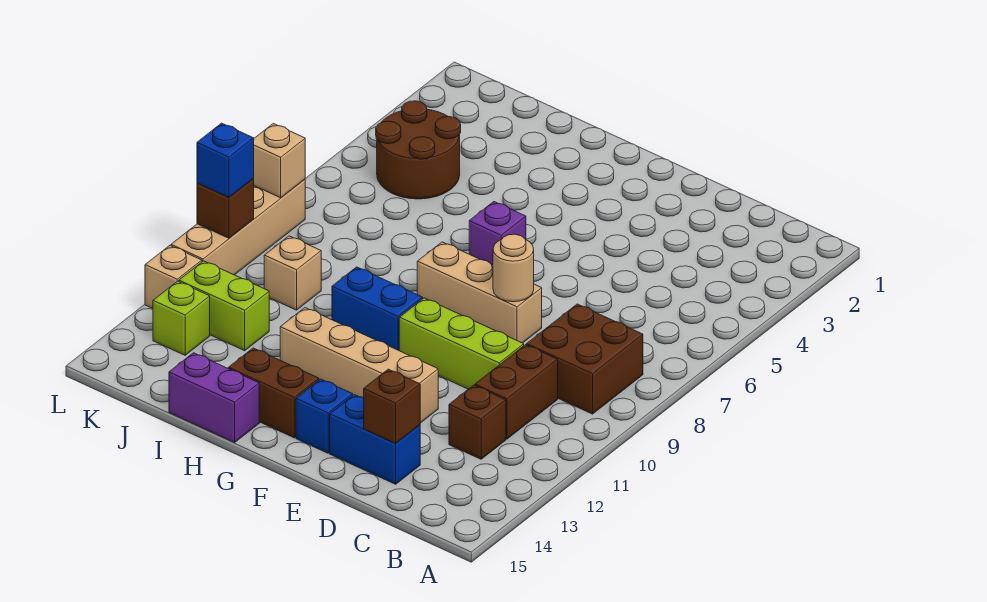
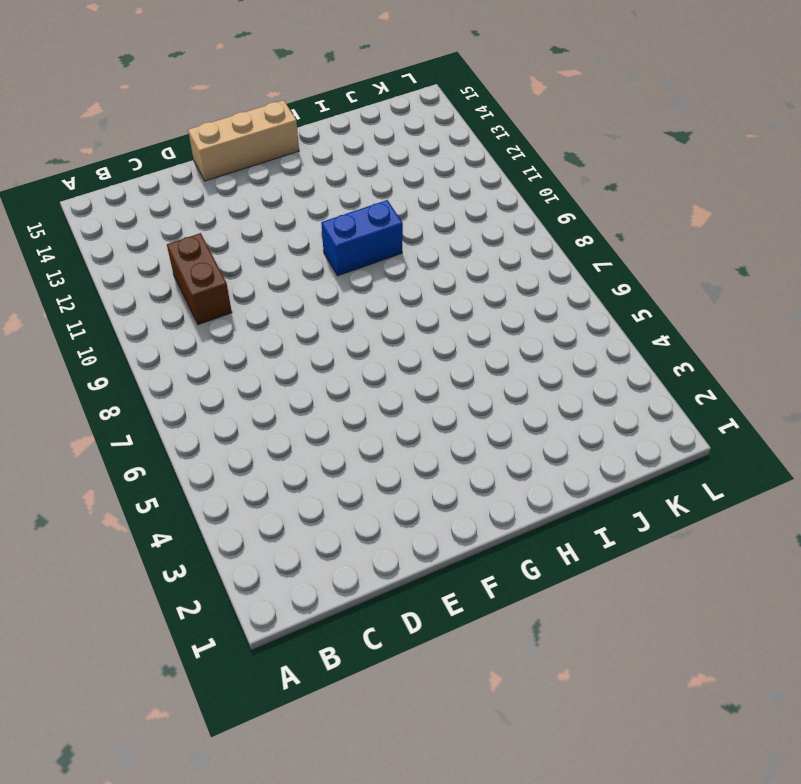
tan brick E15:G15 level 1 -> tan brick E8:G8 level 1
none -> brown brick B8:C9 level 1
none -> brown brick C12 level 1
none -> lime brick D10:F10 level 1

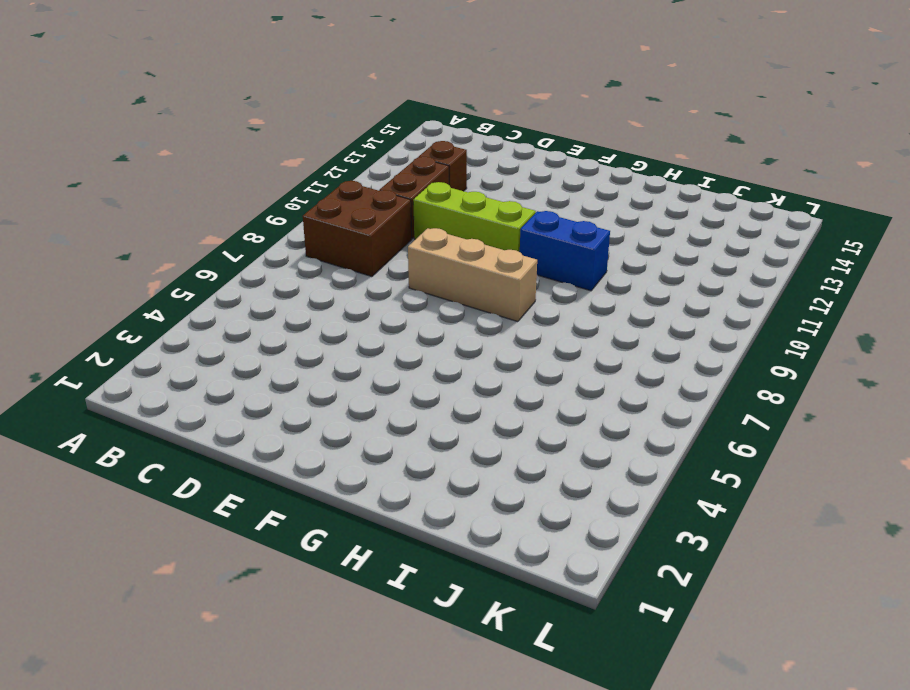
none -> blue brick D14:E14 level 1
none -> tan brick E12:H12 level 1
none -> blue brick F14 level 1

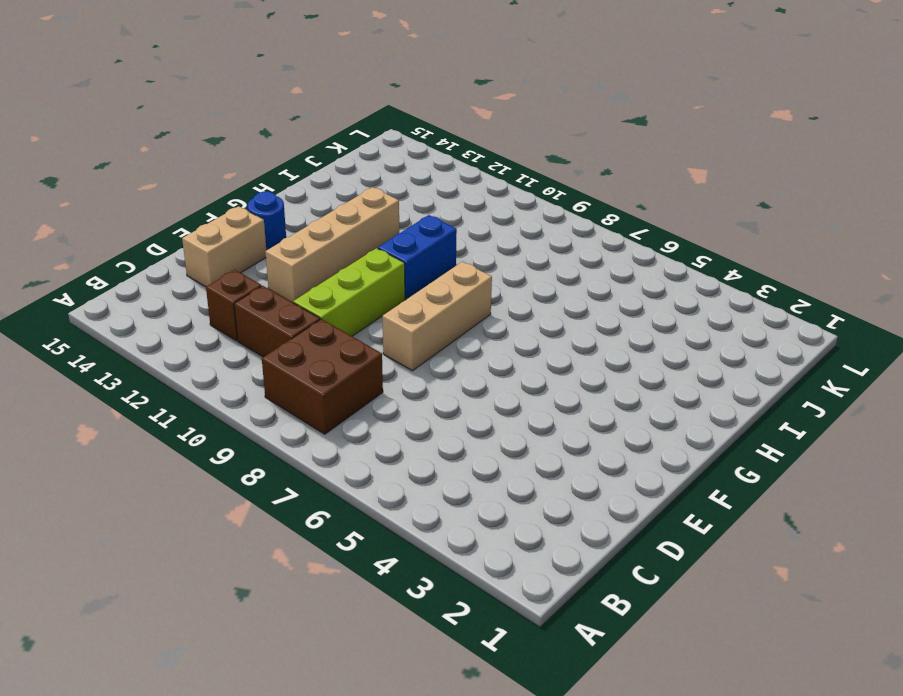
tan brick D14:E14 level 1 -> blue brick D14:E14 level 1
blue round brick F14 level 1 -> blue brick F14 level 1
none -> purple brick G6 level 1
none -> brown brick G14:H14 level 1
none -> purple brick H15:I15 level 1

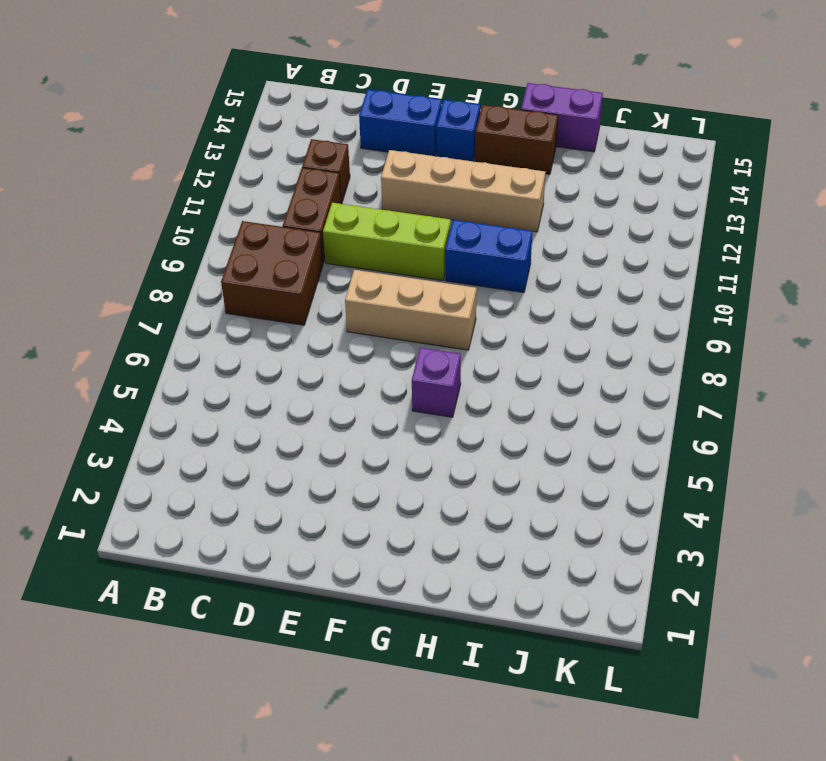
none -> brown round brick J4:K5 level 1
none -> tan brick J10 level 1
none -> lime brick J12:K12 level 1

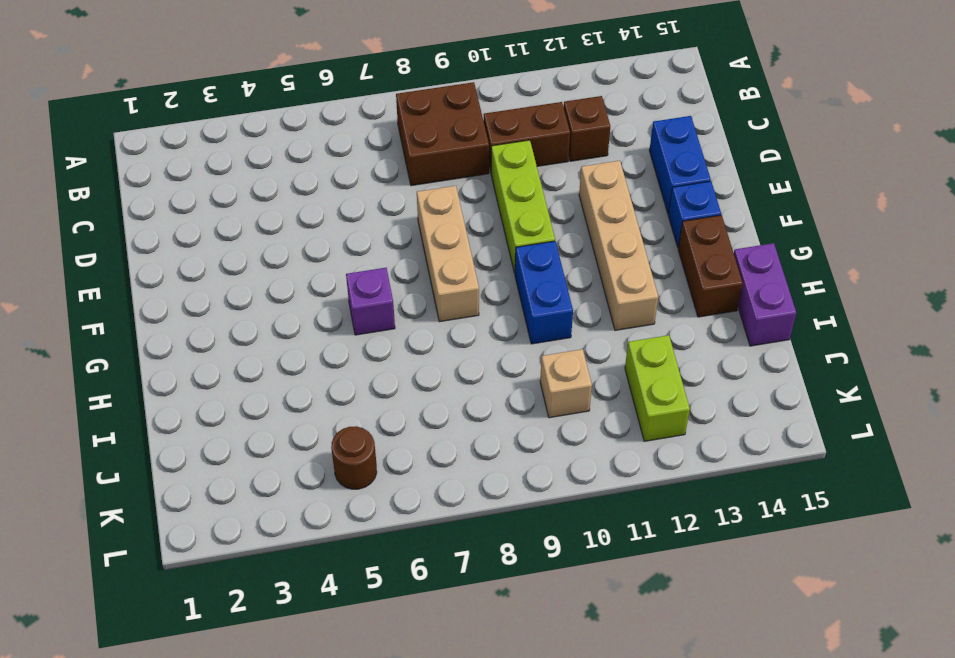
brown round brick K5 level 1 -> brown round brick J4:K5 level 1
none -> lime brick K13 level 1
none -> tan brick L8:L11 level 1
none -> tan brick L12 level 1

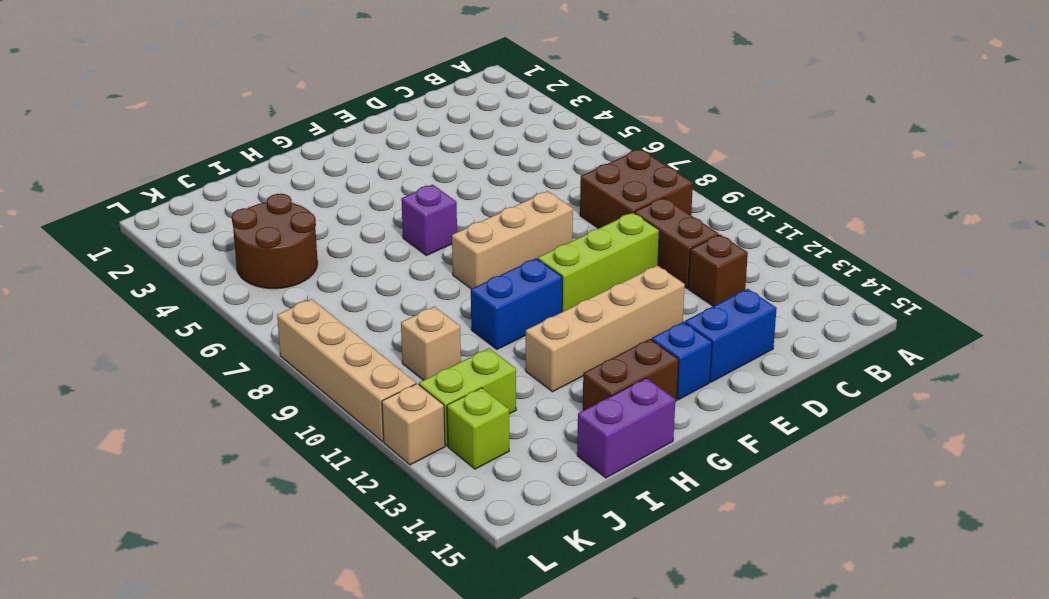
none -> brown brick D14 level 2
none -> tan round brick E8 level 2
none -> tan brick L8 level 2

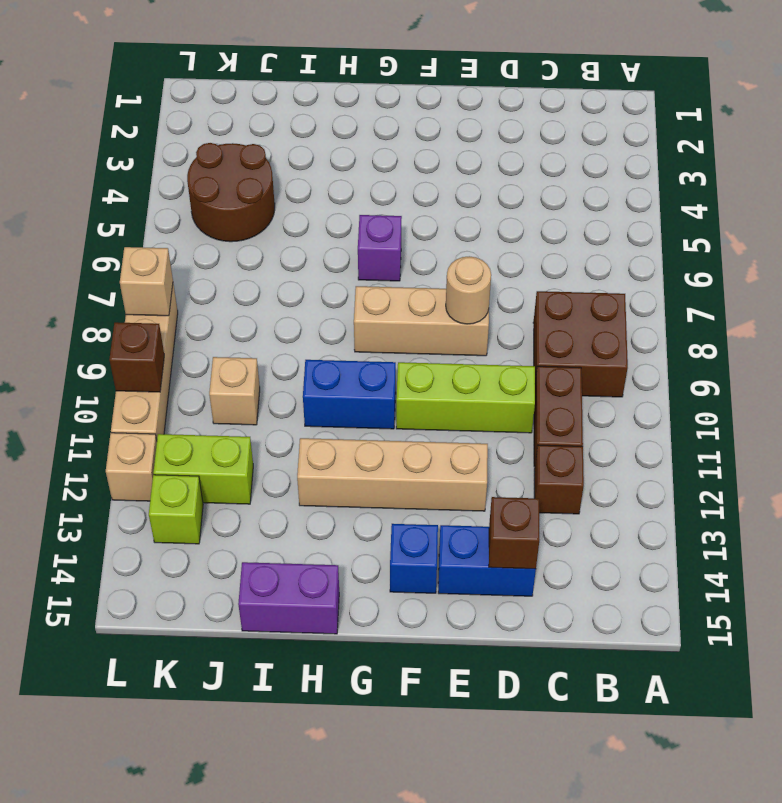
none -> brown brick G14:H14 level 1
none -> blue brick L10 level 3

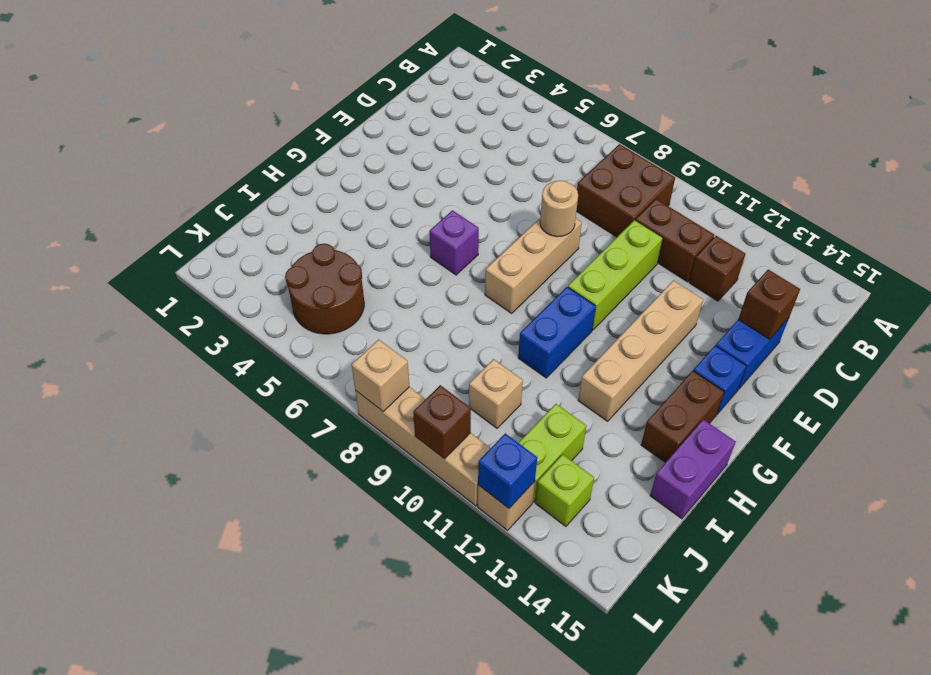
blue brick L12 level 2 -> blue brick L10 level 3

